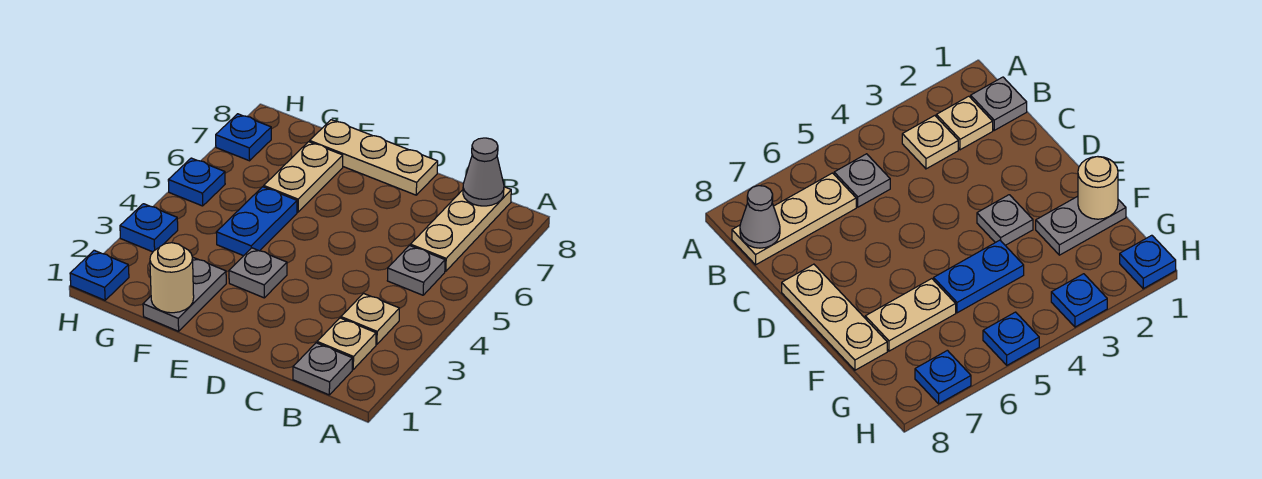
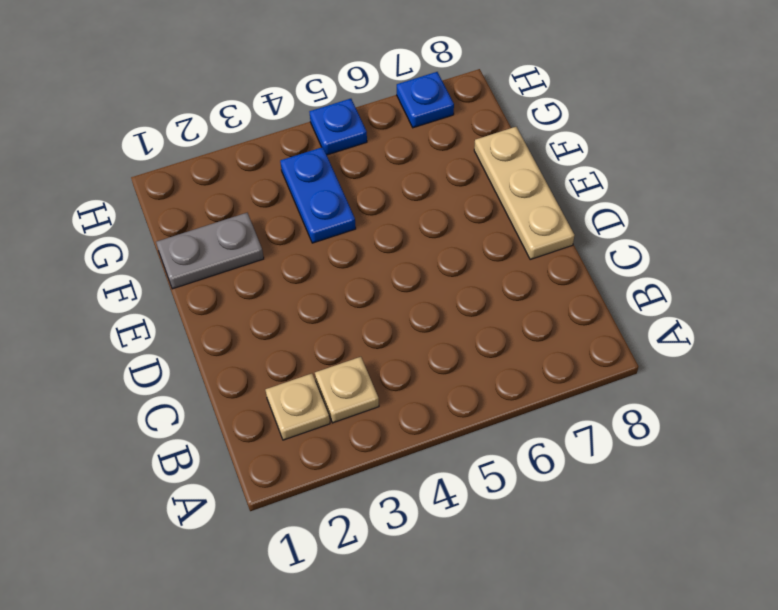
blue plate F4:G4 level 1 -> blue plate F4:F5 level 1
none -> grey plate B1 level 1
none -> grey plate B5 level 1
none -> tan plate B6:B8 level 1

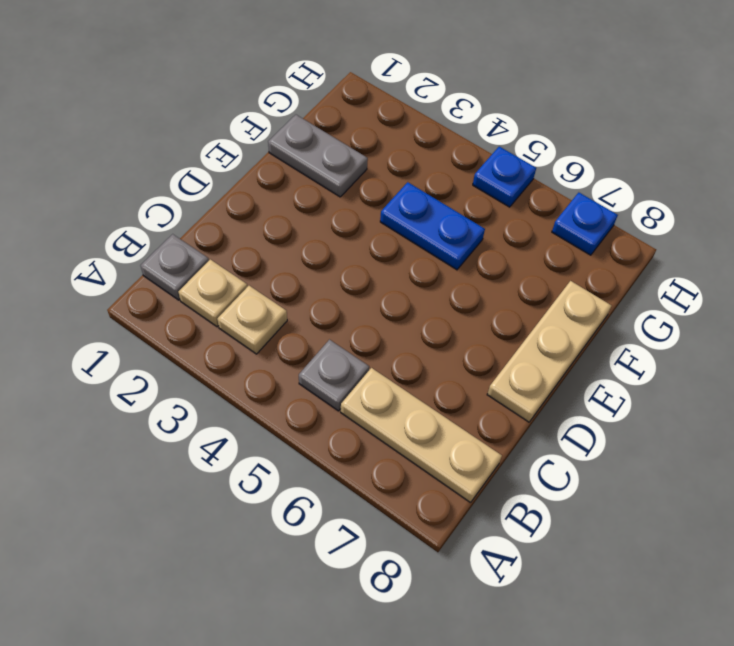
none -> grey plate E3 level 1
none -> tan plate F6:F7 level 1
none -> blue plate H1 level 1

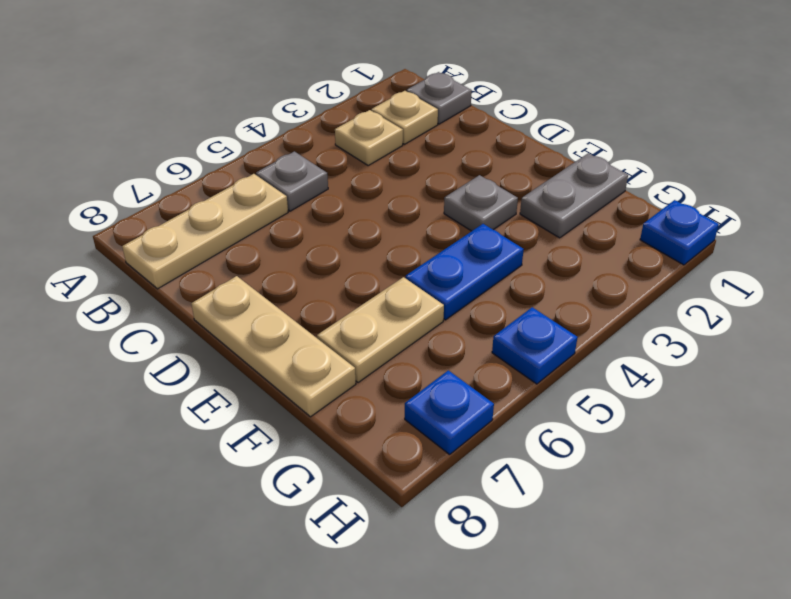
none -> blue plate H3 level 1
none -> grey cone B8 level 2
none -> tan round brick F1 level 2

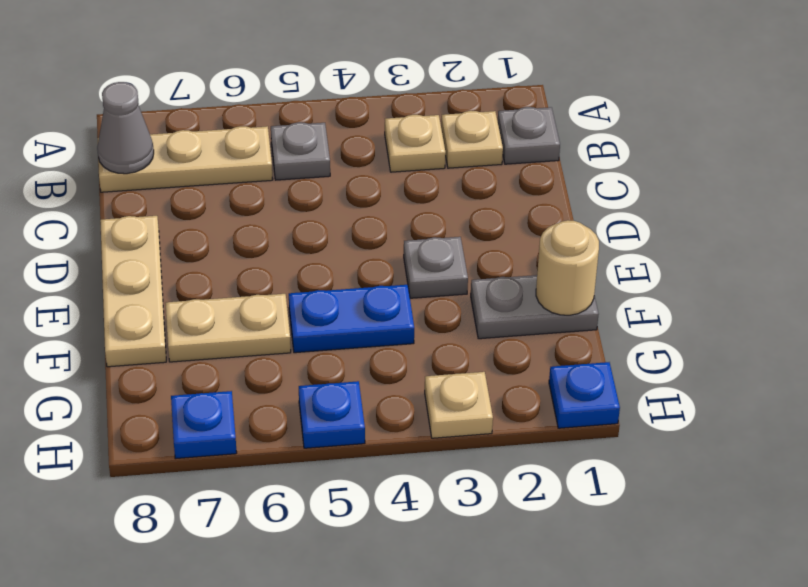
tan plate H3 level 1 -> blue plate H3 level 1

